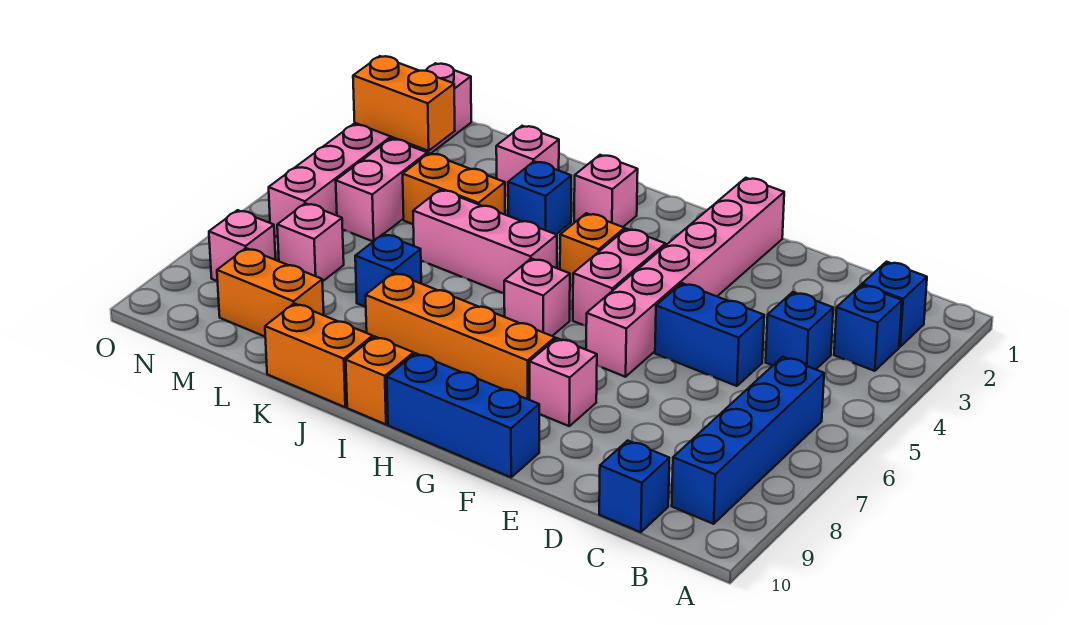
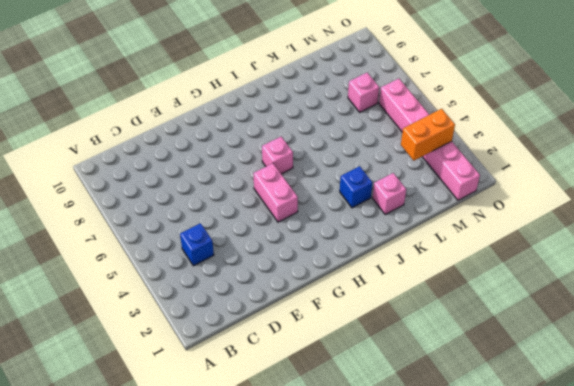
none -> blue brick B2 level 1
none -> blue brick B3 level 1
none -> blue brick B6:B9 level 1

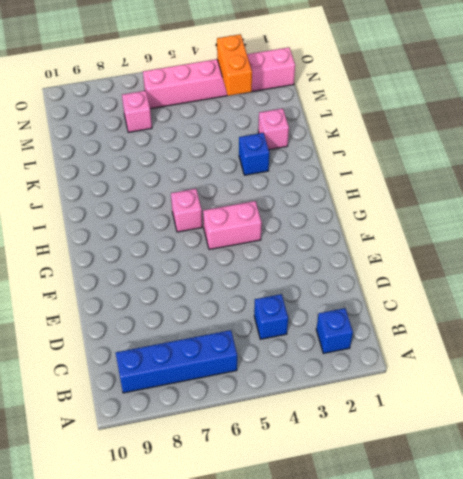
none -> blue brick B3 level 1
none -> blue brick C10 level 1
none -> blue brick D5:E5 level 1

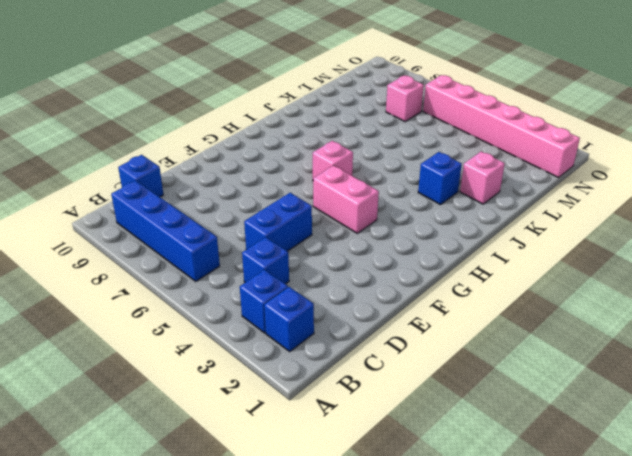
none -> pink brick F1:F6 level 1
none -> pink brick F8 level 1
none -> blue brick F10:H10 level 1

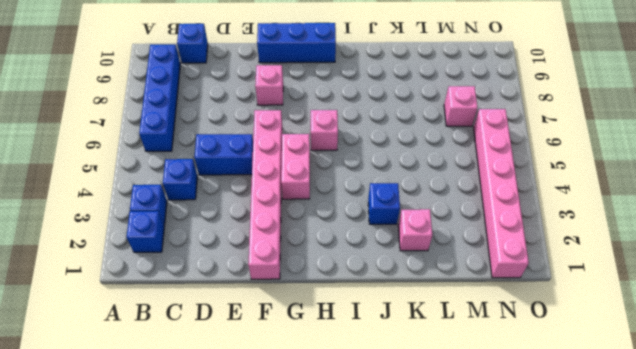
none -> orange brick G8:J8 level 1
none -> orange brick H4 level 1
none -> pink brick I2 level 1

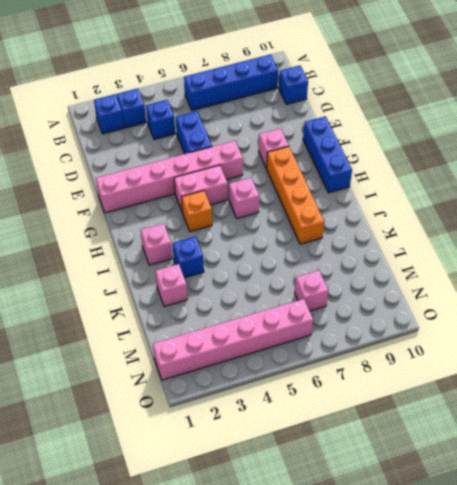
none -> pink brick I5:K5 level 1
none -> orange brick I10 level 1
none -> orange brick J10:K10 level 1

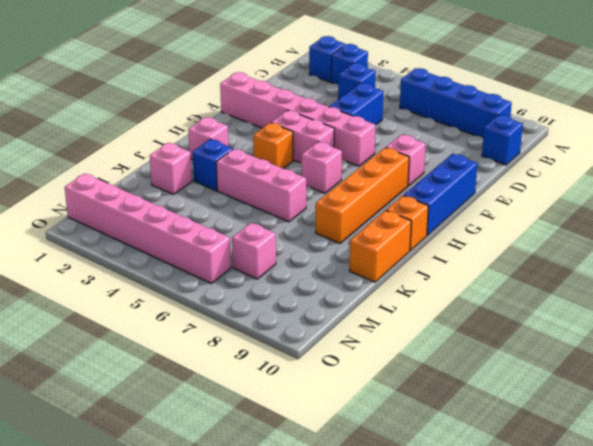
pink brick J4:J6 level 1 -> pink brick I5:K5 level 1
none -> orange brick K4:L4 level 1
none -> blue brick K7 level 1
none -> orange brick L9:M9 level 1

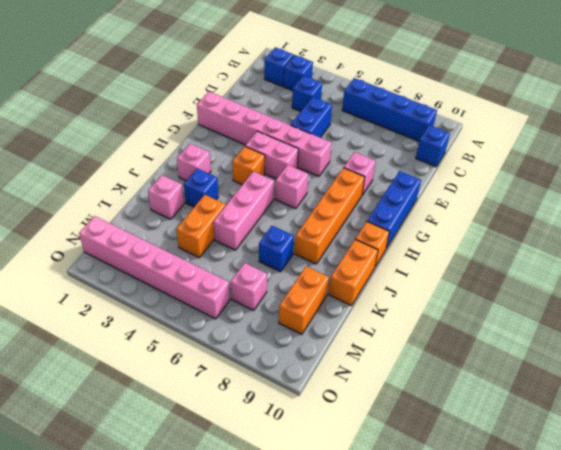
none -> pink brick M4:M5 level 1
none -> pink brick N8 level 1
none -> orange brick M3:N3 level 2

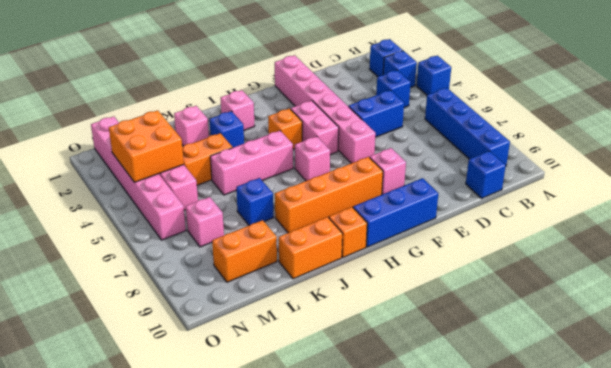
blue brick A4 level 1 -> none
orange brick M3:N4 level 2 -> orange brick M3:N3 level 2
none -> pink brick N8 level 1

